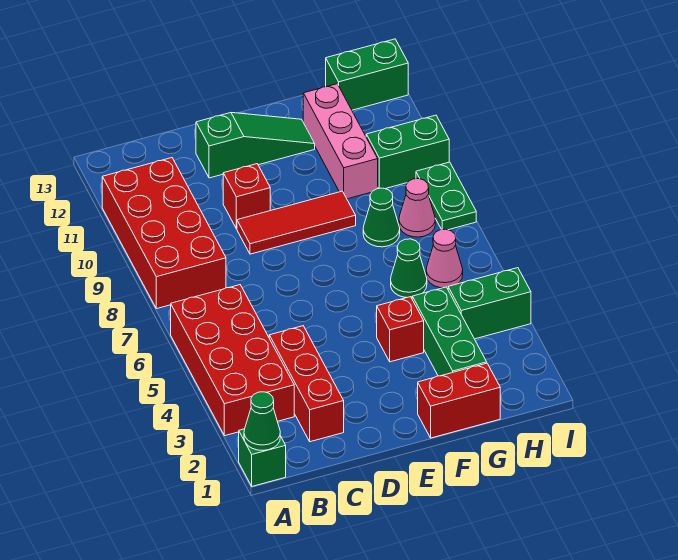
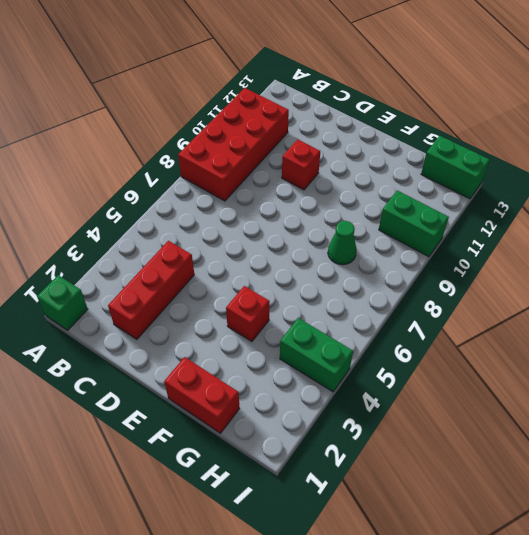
none -> red brick A3:B6 level 1
none -> red tile D9:F9 level 1
none -> green slope D12:F12 level 1 top D

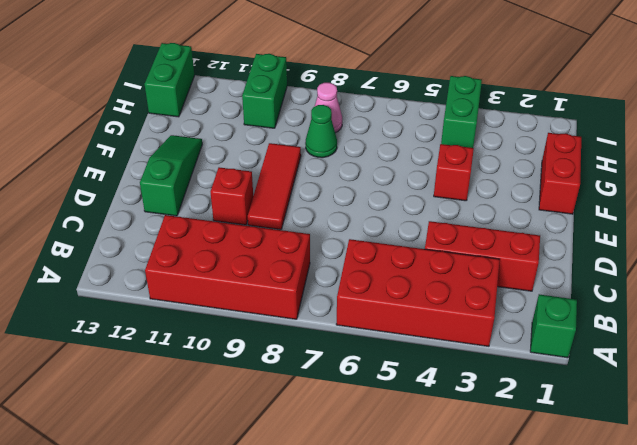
none -> green brick G2:G4 level 1
none -> green cone G6 level 1
none -> pink brick G10:G12 level 1

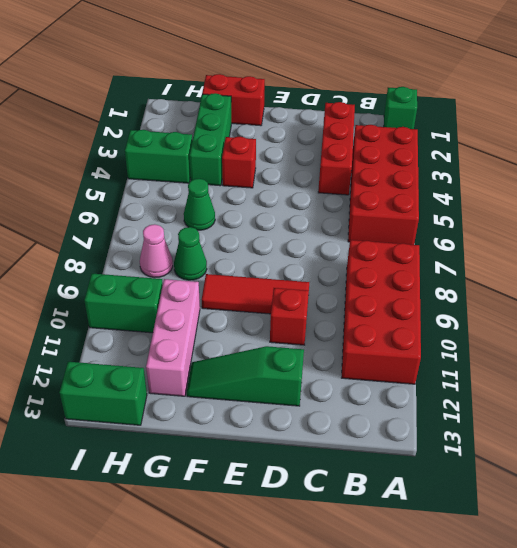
none -> pink cone H6 level 1
none -> green plate I8:I9 level 1
none -> green cone A1 level 2

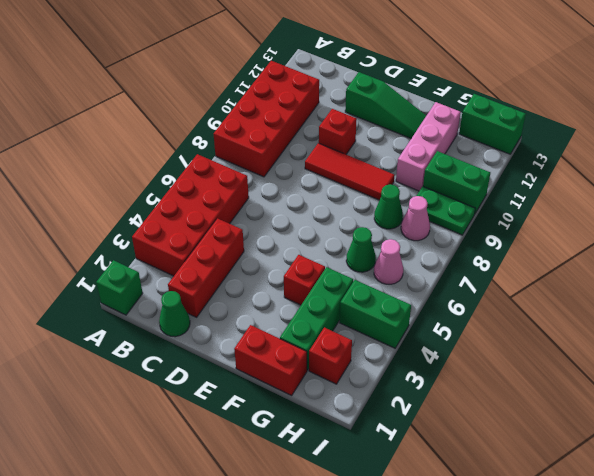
green cone C1 level 1 -> green cone A1 level 2
red brick H2 level 1 -> none
green plate H9:I9 level 1 -> green plate I8:I9 level 1

